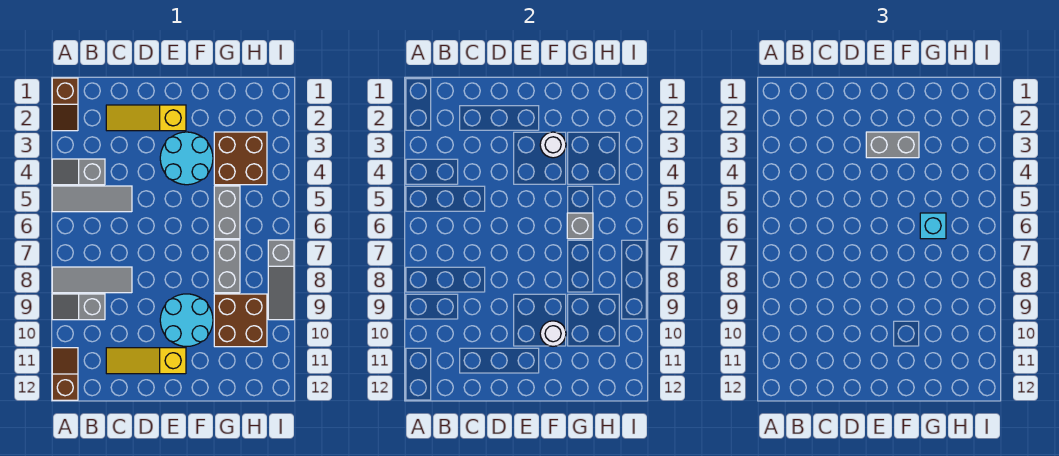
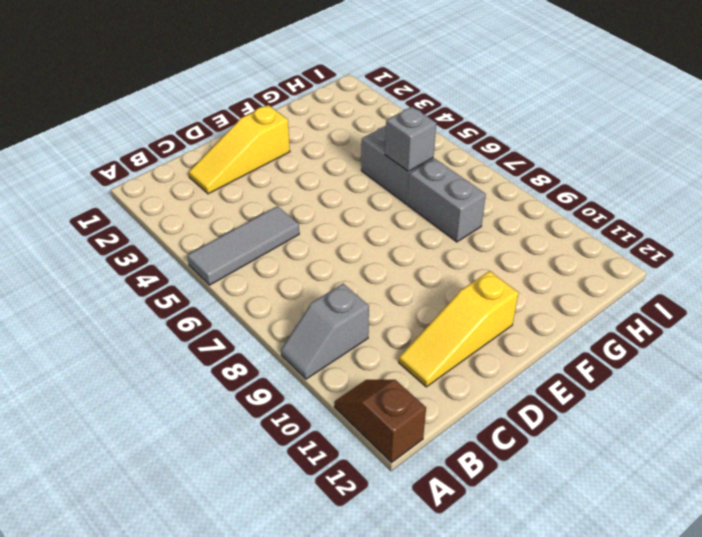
none -> brown slope A1:A2 level 1 top 1
none -> grey slope A4:B4 level 1 top B
none -> grey tile A8:C8 level 1

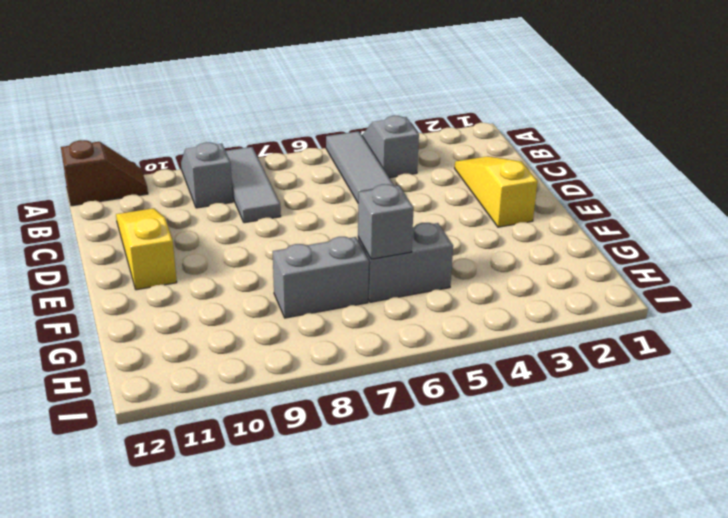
none -> brown slope A1:A2 level 1 top 1
none -> cyan round brick E3:F4 level 1
none -> cyan round brick E9:F10 level 1

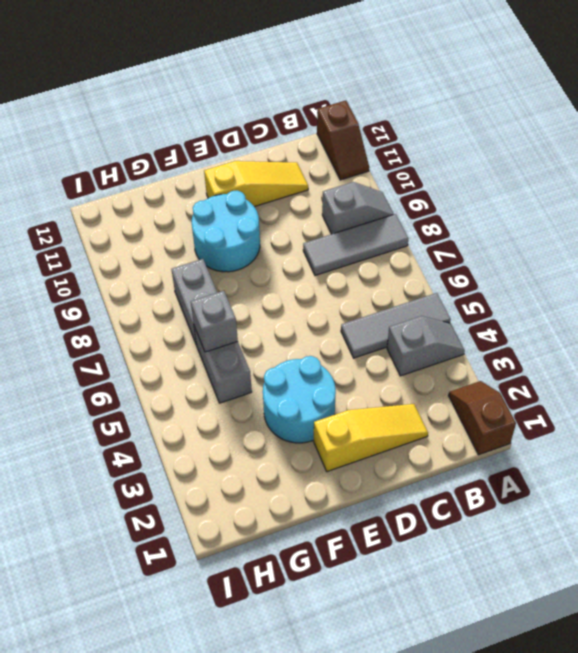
none -> brown brick G3:H4 level 1
none -> brown brick G9:H10 level 1
none -> grey slope I7:I9 level 1 top 7

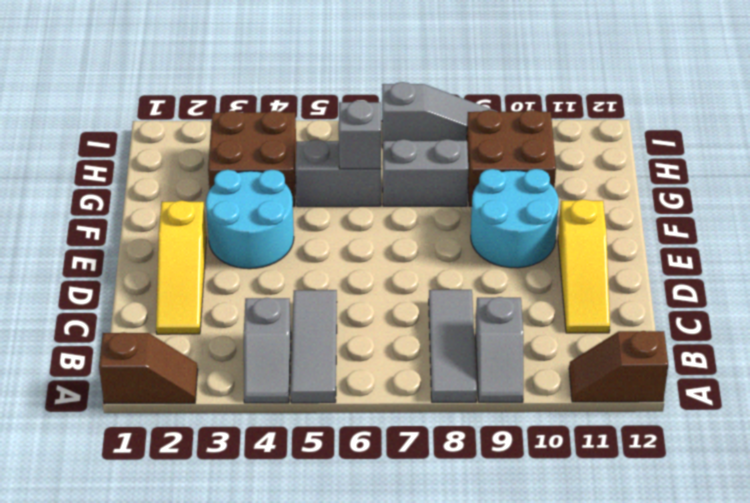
none -> white round brick F3 level 2
none -> white round brick F10 level 2
none -> grey brick E3:F3 level 3

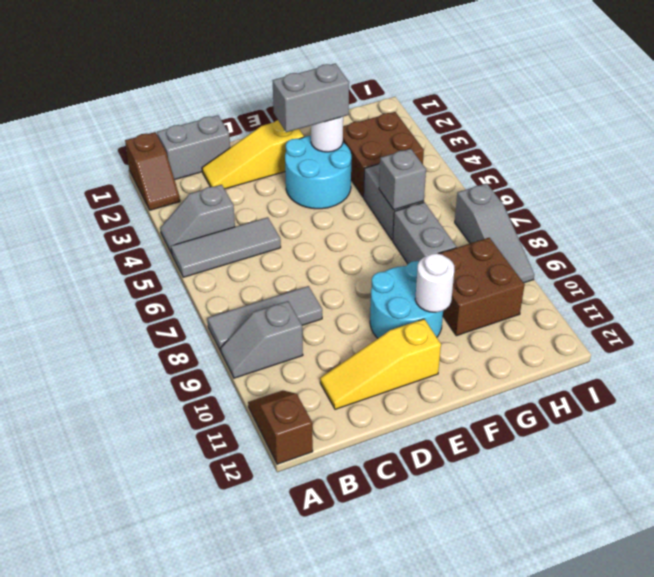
grey brick B1:C1 level 1 -> none
none -> cyan brick G6 level 3

